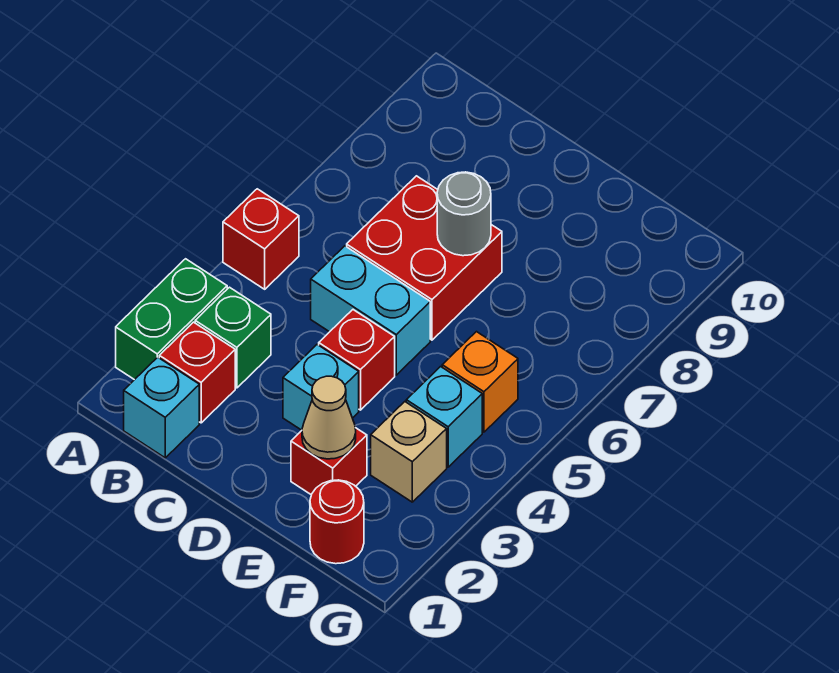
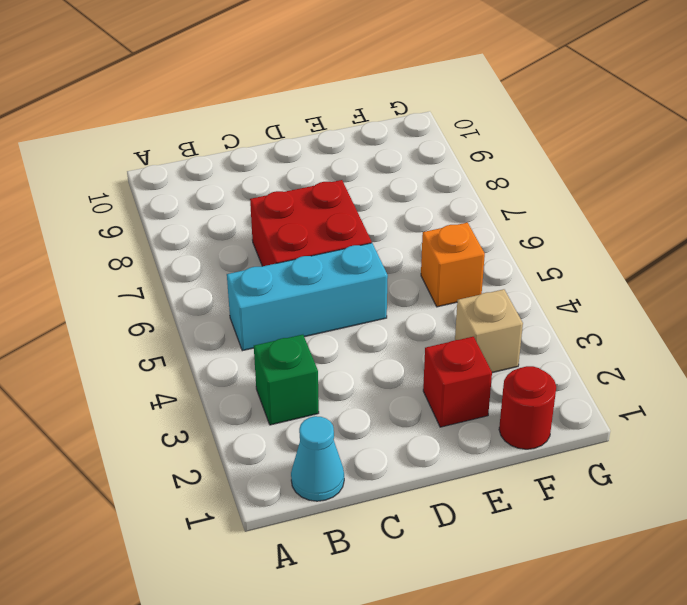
cyan cone B1 level 1 -> cyan brick B1 level 1
cyan brick B5:D5 level 1 -> cyan brick C5:D5 level 1
none -> green brick A2:A3 level 1
none -> red brick A5 level 1
none -> red brick B2 level 1

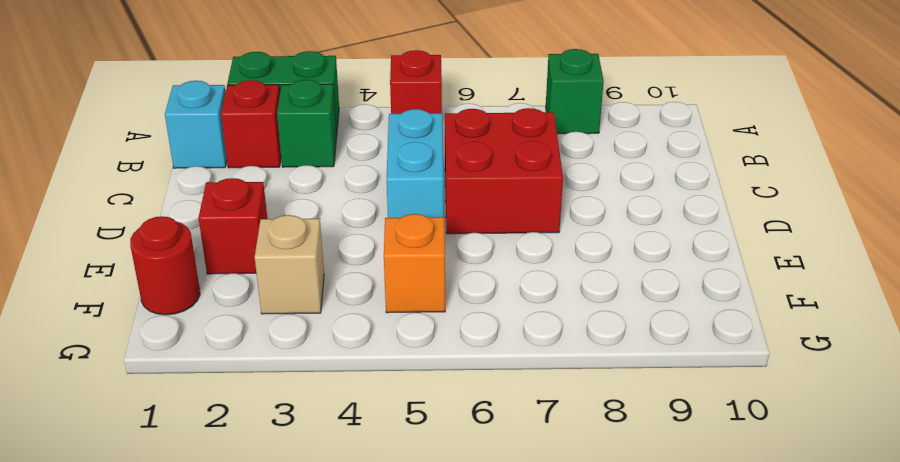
green brick A8 level 1 -> none
none -> cyan brick D3 level 1
none -> red brick D4 level 1
none -> cyan brick F4 level 1

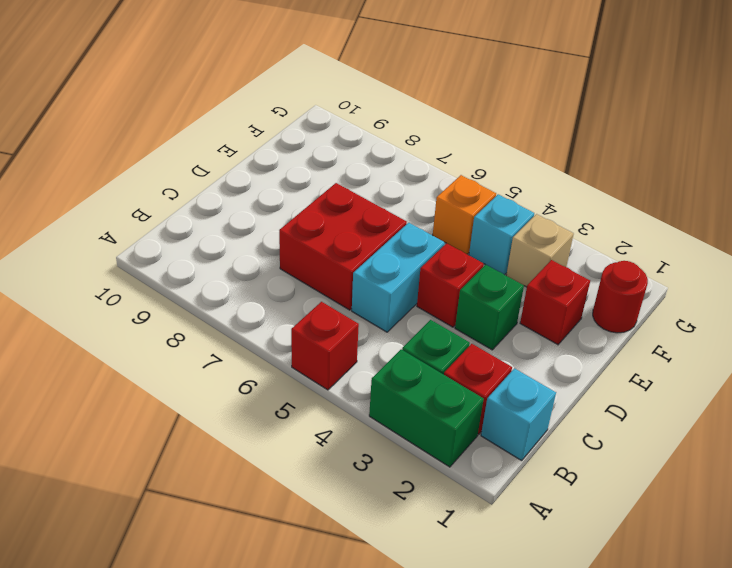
green brick D3 level 1 -> cyan brick D3 level 1
none -> grey round brick D7 level 2
none -> tan cone E2 level 2

